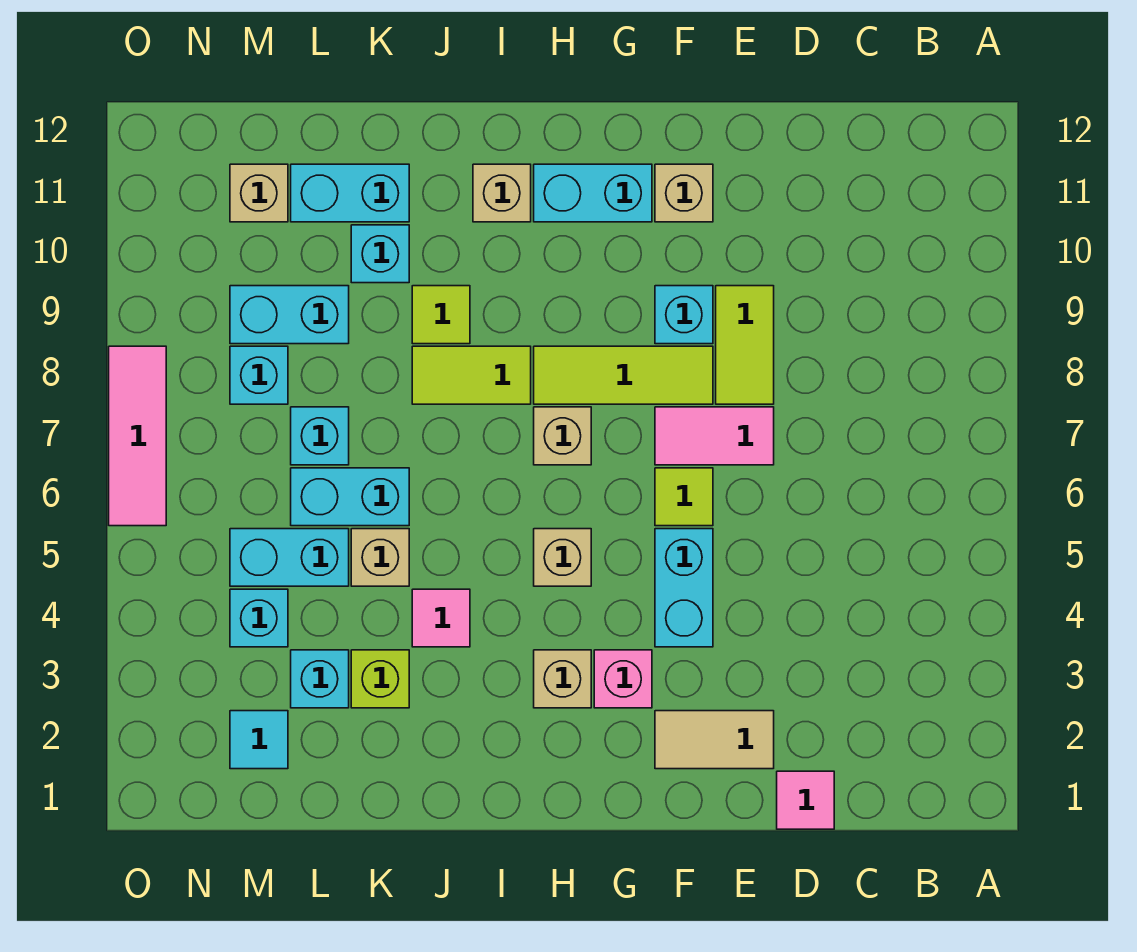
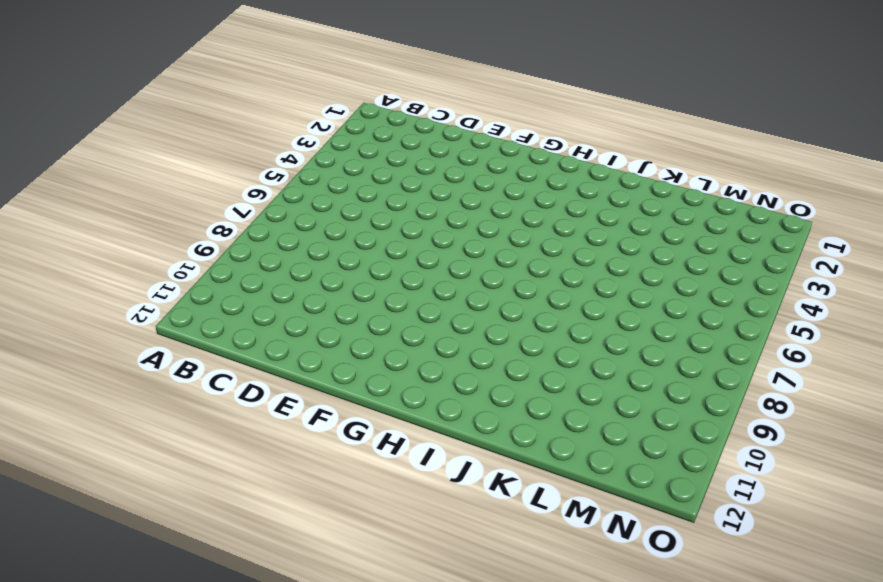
none -> pink tile D1 level 1
none -> tan tile E2:F2 level 1
none -> pink tile E7:F7 level 1
none -> lime tile E8:E9 level 1

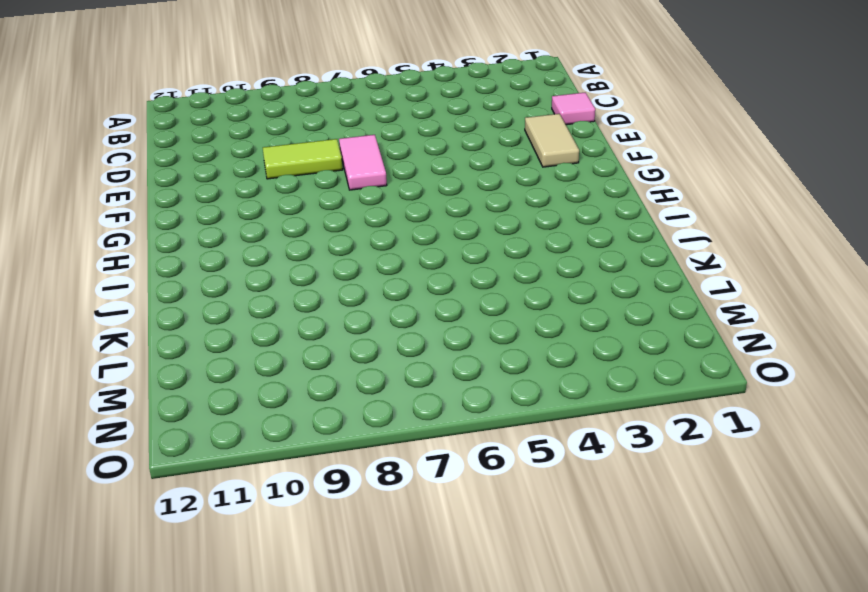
none -> cyan brick F4:F5 level 1
none -> lime tile F6 level 1
none -> lime tile F8:H8 level 1
none -> cyan brick F9 level 1

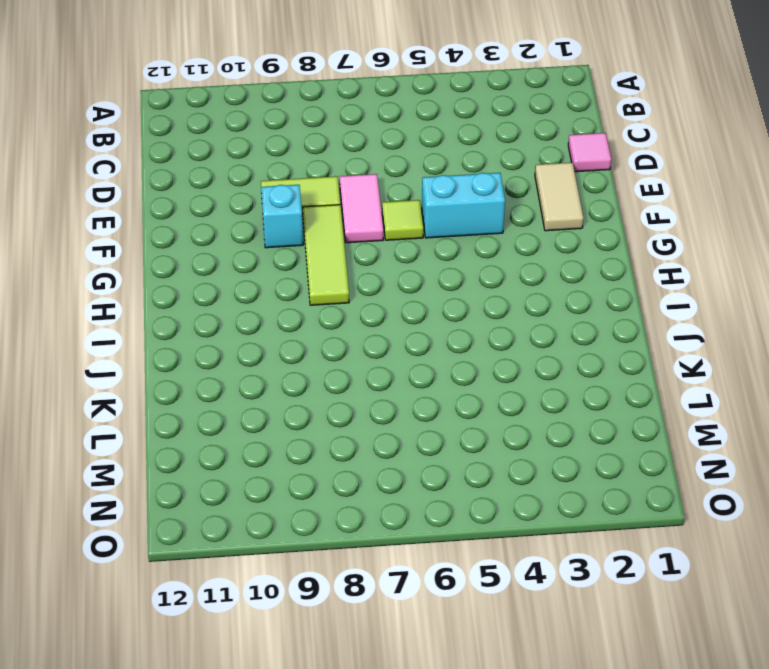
none -> tan brick F11 level 1
none -> pink brick G3 level 1
none -> cyan brick G11:H11 level 1
none -> tan brick H3 level 1

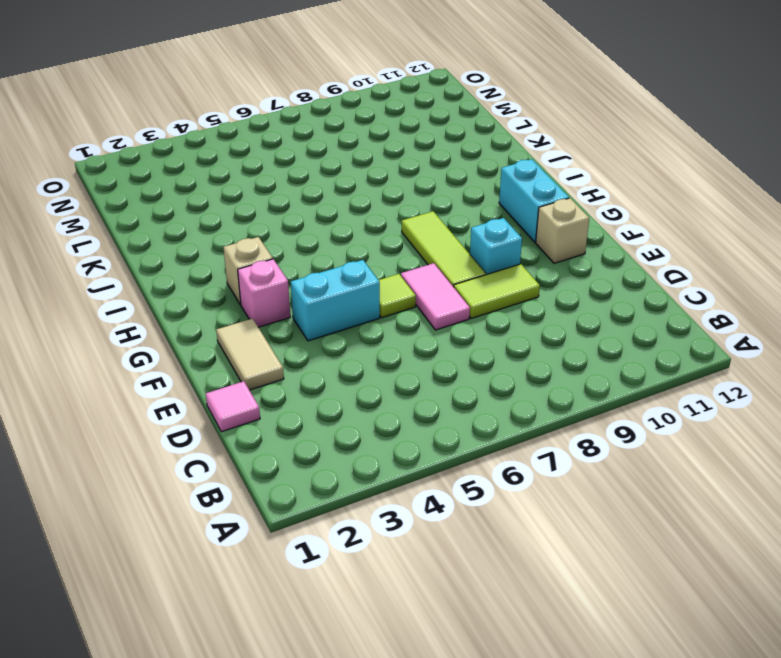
none -> tan brick H5 level 1
none -> tan brick H7 level 1
none -> lime tile I8:J8 level 1
none -> tan brick I11 level 1

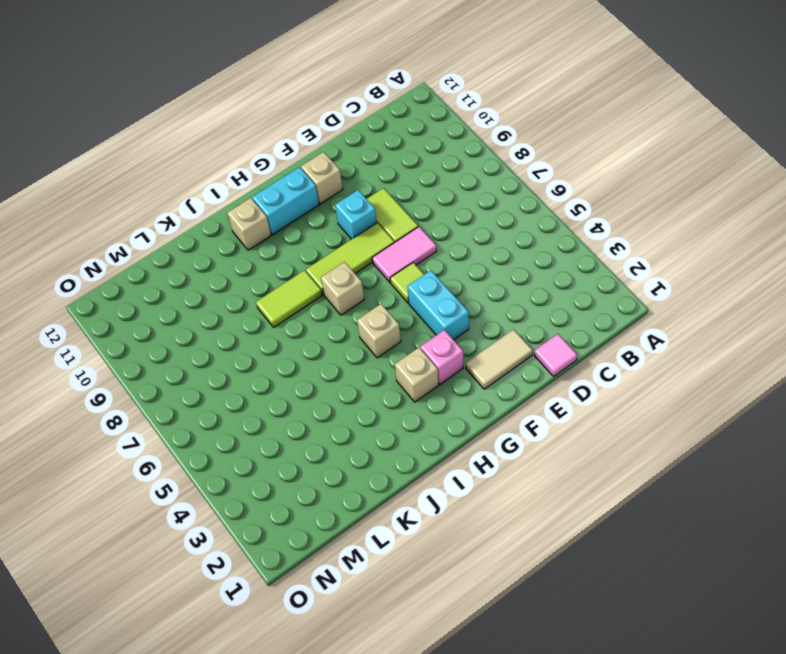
none -> pink tile J4 level 1
none -> lime tile J9 level 1
none -> lime brick K3 level 1
none -> tan brick K5 level 1

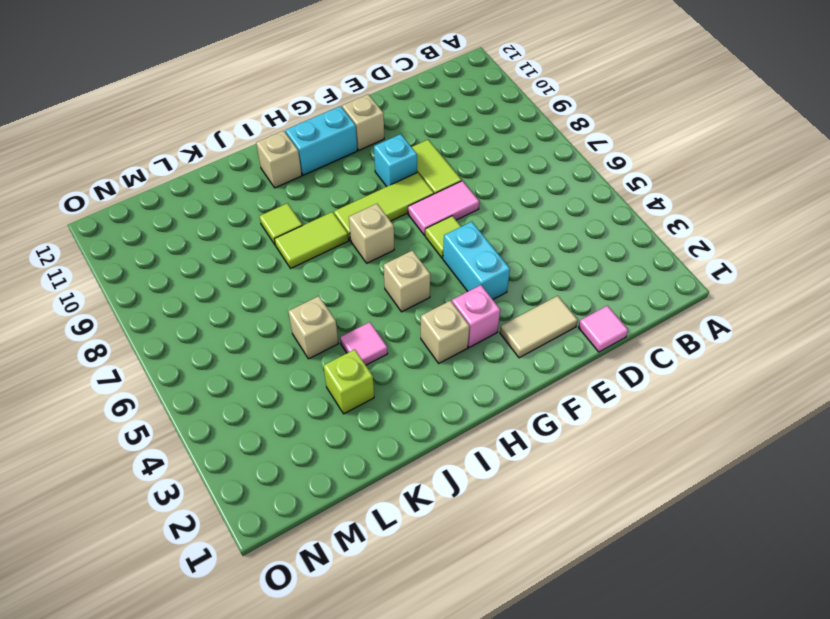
none -> cyan brick K6:L6 level 1
none -> cyan brick K10 level 1
none -> cyan brick K11:L11 level 1
none -> cyan brick L3 level 1

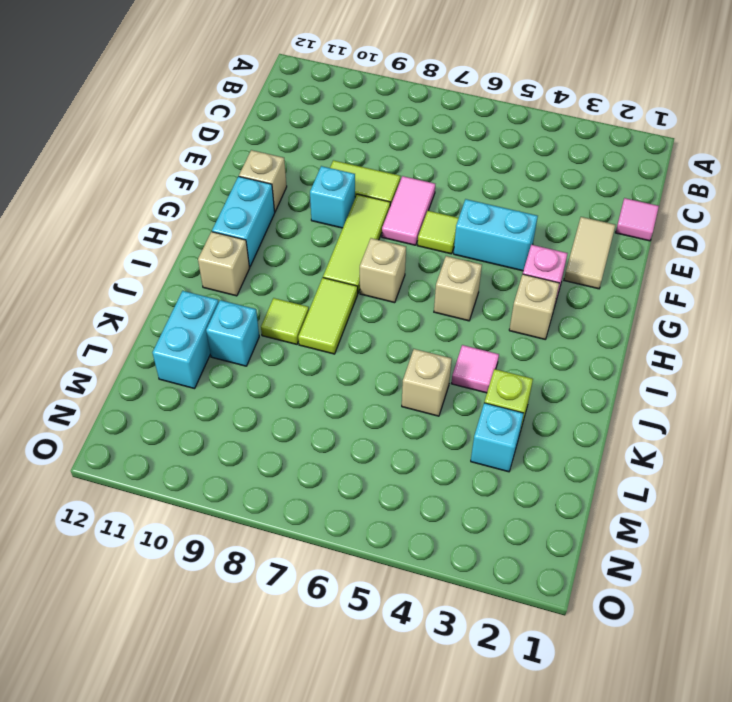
none -> cyan brick K6:L6 level 1
none -> cyan brick L5:M5 level 1
none -> cyan brick L7 level 1
none -> cyan brick L9:M9 level 1

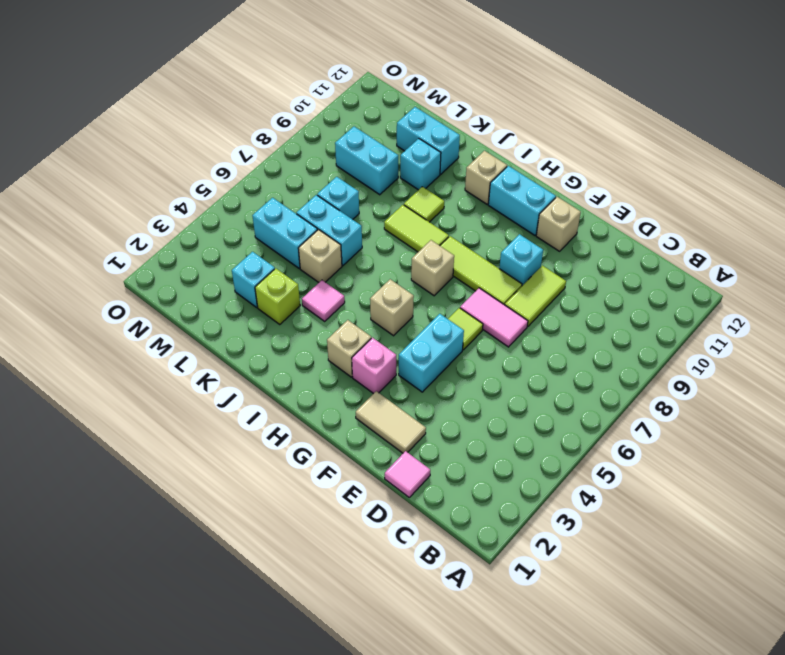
none -> cyan tile M2 level 1
none -> cyan brick M4 level 1
none -> cyan brick M8 level 1
none -> tan brick M11 level 1

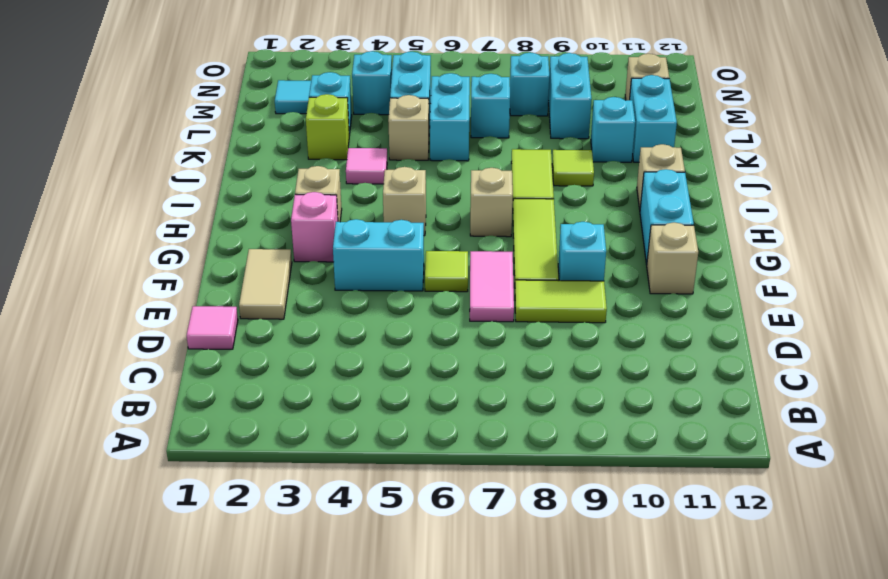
none -> pink tile O6:O8 level 1

